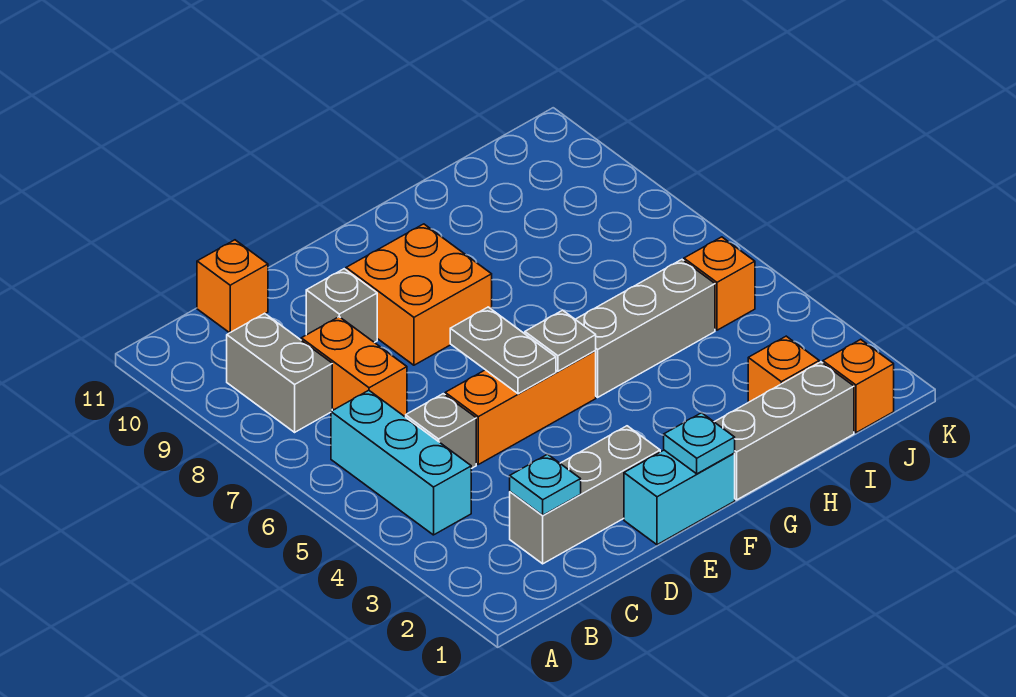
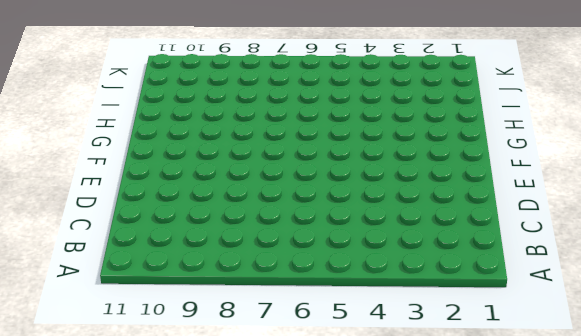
none -> cyan brick B4:B6 level 1
none -> grey brick B8:B9 level 1
none -> grey brick C2:E2 level 1

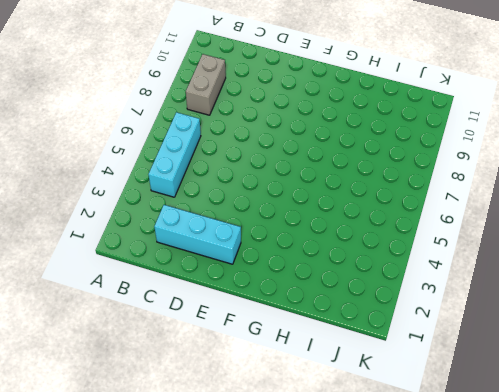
cyan brick C2:E2 level 1 -> grey brick C2:E2 level 1
none -> grey brick C5 level 1
none -> orange brick C7:C8 level 1
none -> orange brick C11 level 1

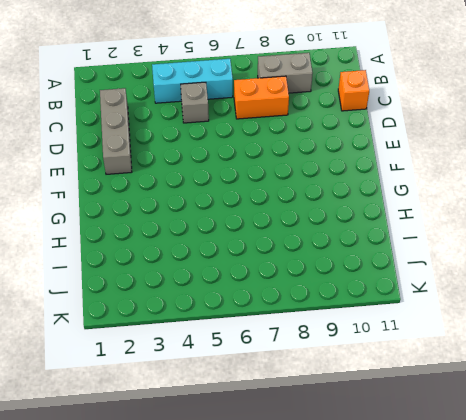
none -> orange brick D5:F5 level 1
none -> grey brick D9 level 1
none -> cyan brick E1:F1 level 1

